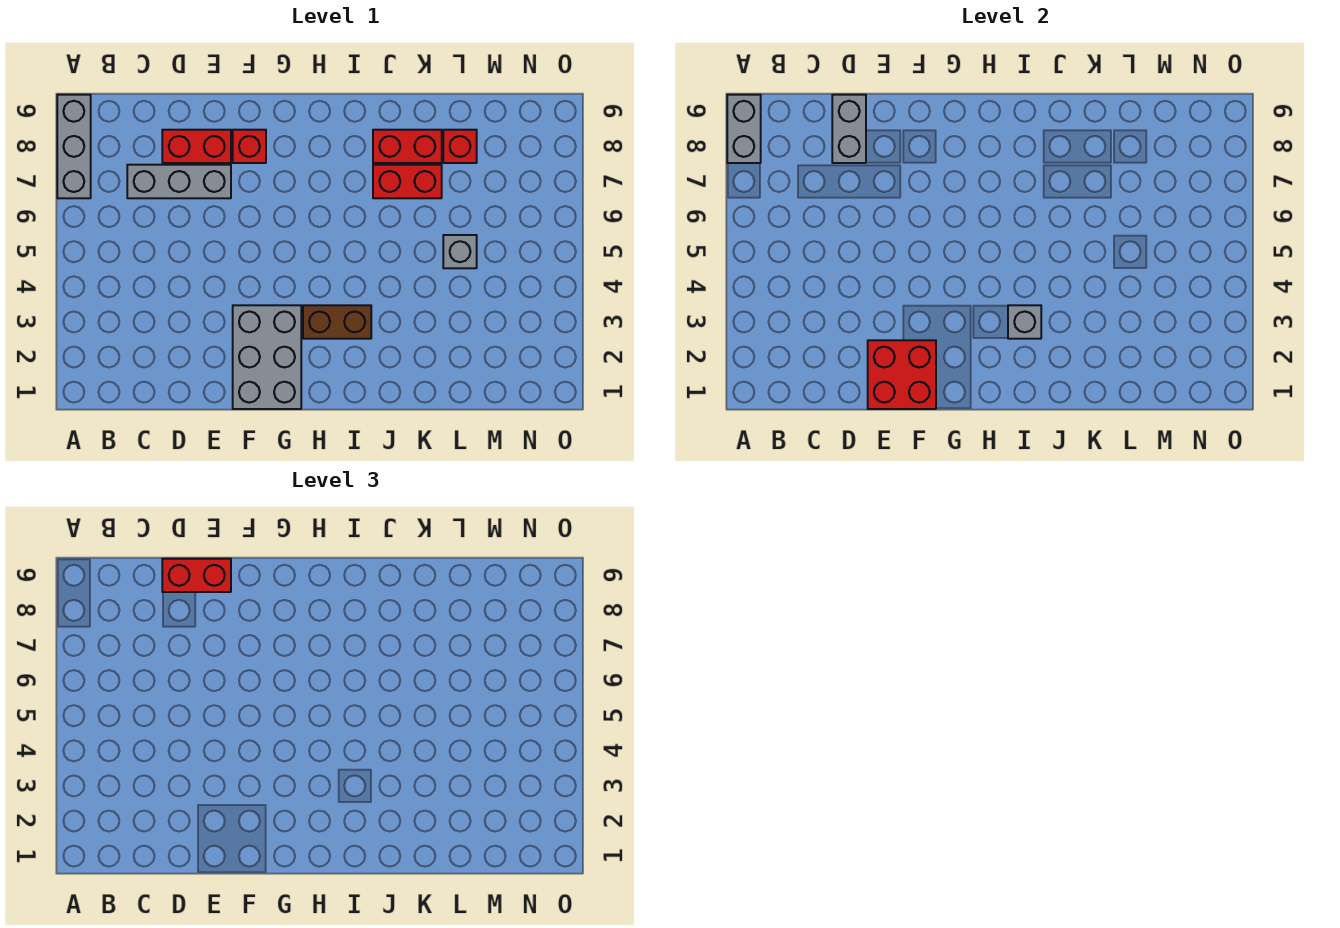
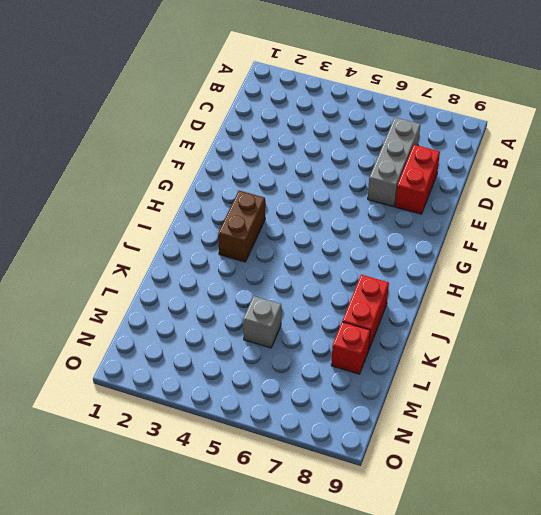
none -> grey brick A7:A9 level 1
none -> grey brick F1:G3 level 1
none -> red brick F8 level 1

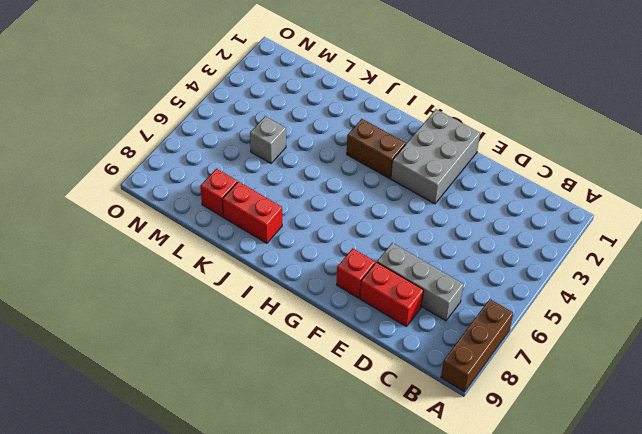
brown brick A7:A9 level 1 -> grey brick A7:A9 level 1
none -> red brick J7:K7 level 1
none -> grey brick A8:A9 level 2
none -> grey brick D8:D9 level 2

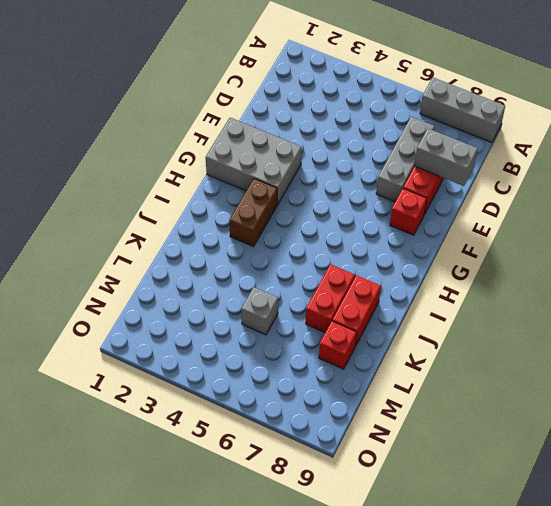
none -> grey brick A8:A9 level 2
none -> red brick E1:F2 level 2
none -> grey brick I3 level 2

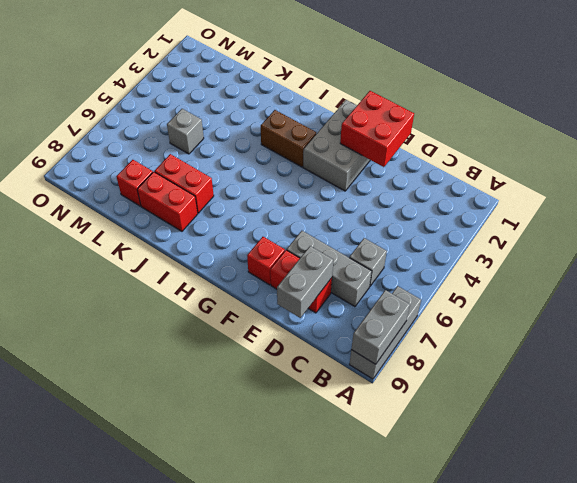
grey brick C6 level 1 -> grey brick I3 level 2
none -> red brick D9:E9 level 3

